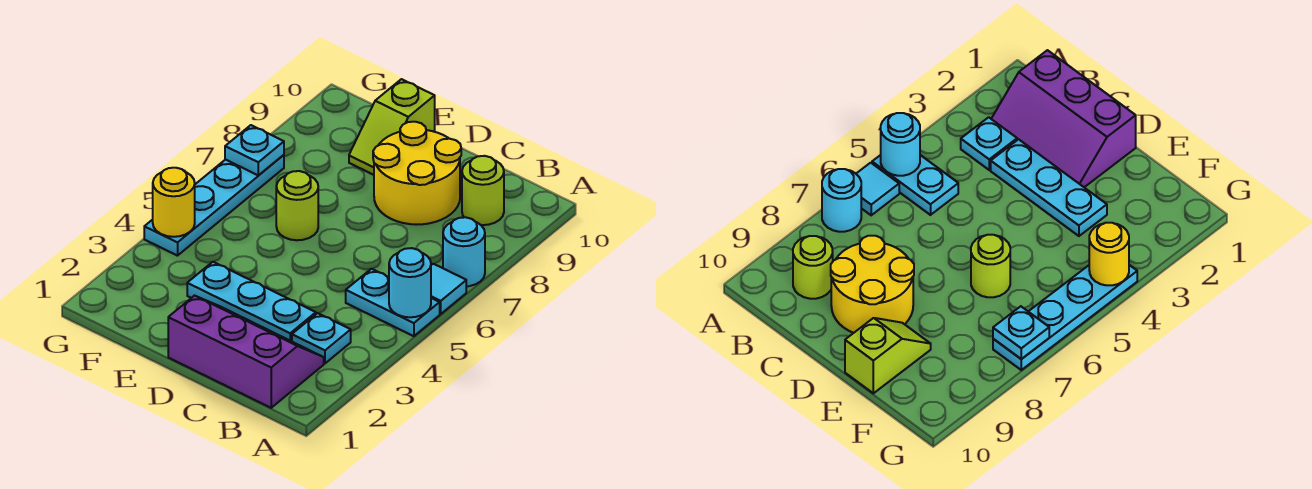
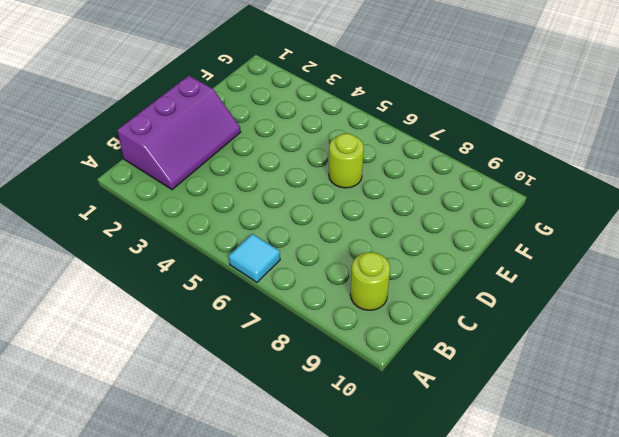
none -> cyan plate A5:B5 level 1
none -> cyan round brick A7 level 1
none -> cyan plate B3 level 1

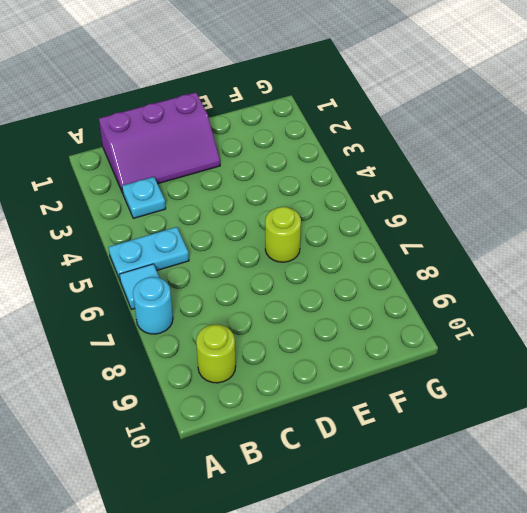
none -> cyan plate C3:E3 level 1
none -> yellow round brick C8:D9 level 1
none -> lime slope E9:E10 level 1 top 10

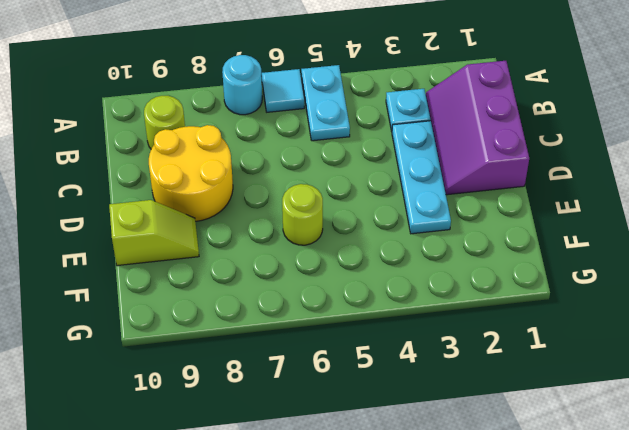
none -> cyan plate G4:G7 level 1
none -> cyan round brick A5 level 2
none -> yellow round brick G4 level 2

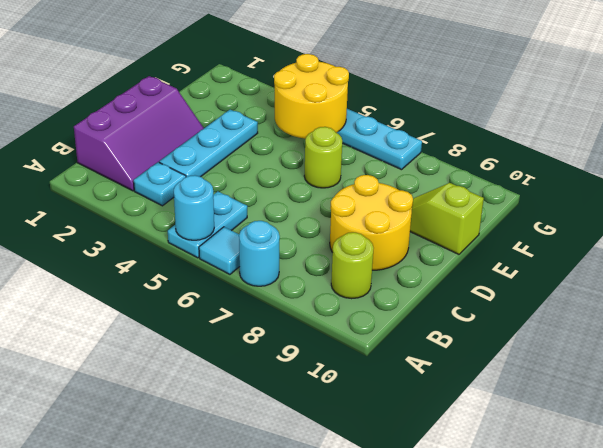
yellow round brick F4:G5 level 2 -> yellow round brick G4 level 2
none -> cyan plate G7 level 2

